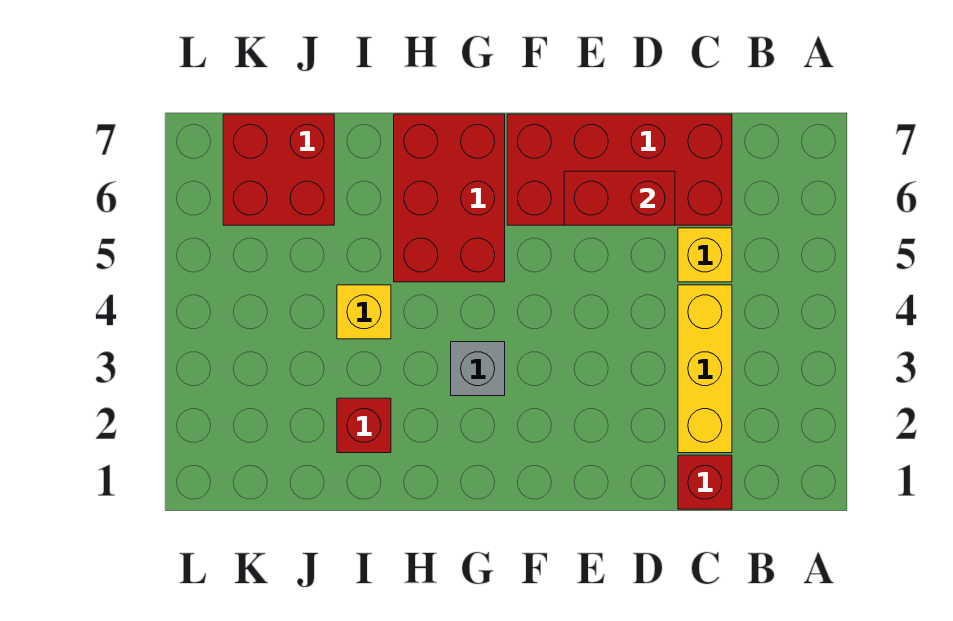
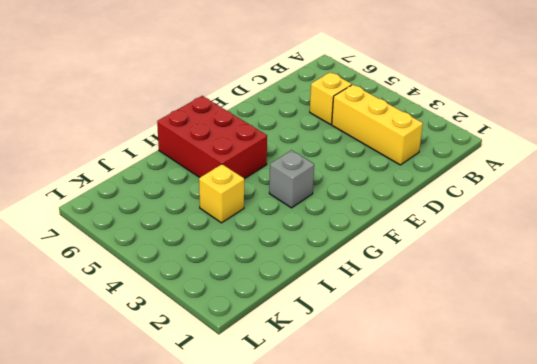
none -> red brick C1 level 1
none -> red brick C6:F7 level 1

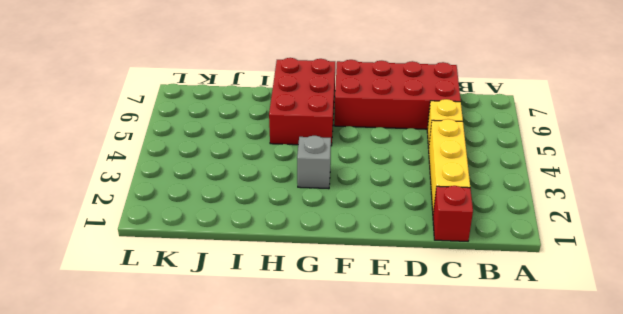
none -> red brick I2 level 1
none -> yellow brick I4 level 1

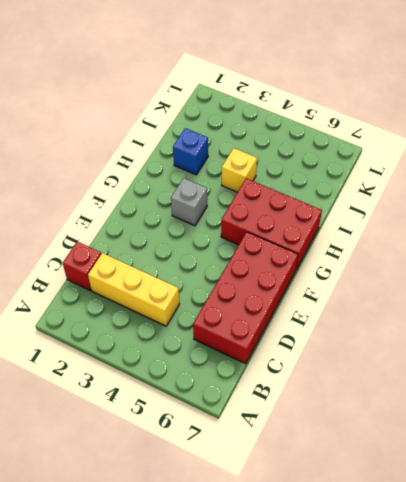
blue brick I2 level 1 -> red brick I2 level 1
none -> yellow brick C5 level 1
none -> red brick J6:K7 level 1

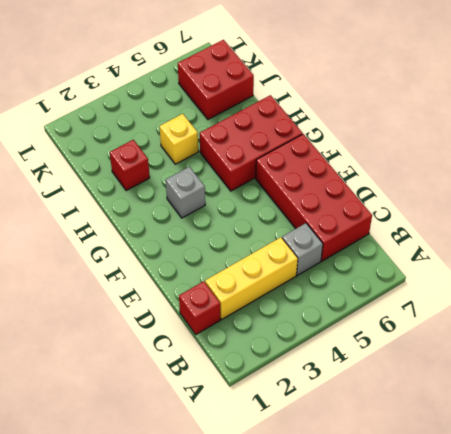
grey brick C5 level 1 -> yellow brick C5 level 1
none -> red brick D6:E6 level 2

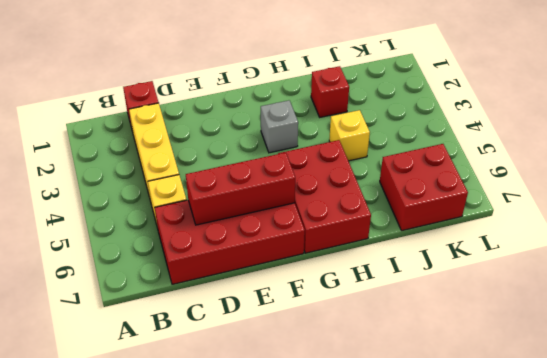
red brick D6:F6 level 2 -> red brick D6:E6 level 2

